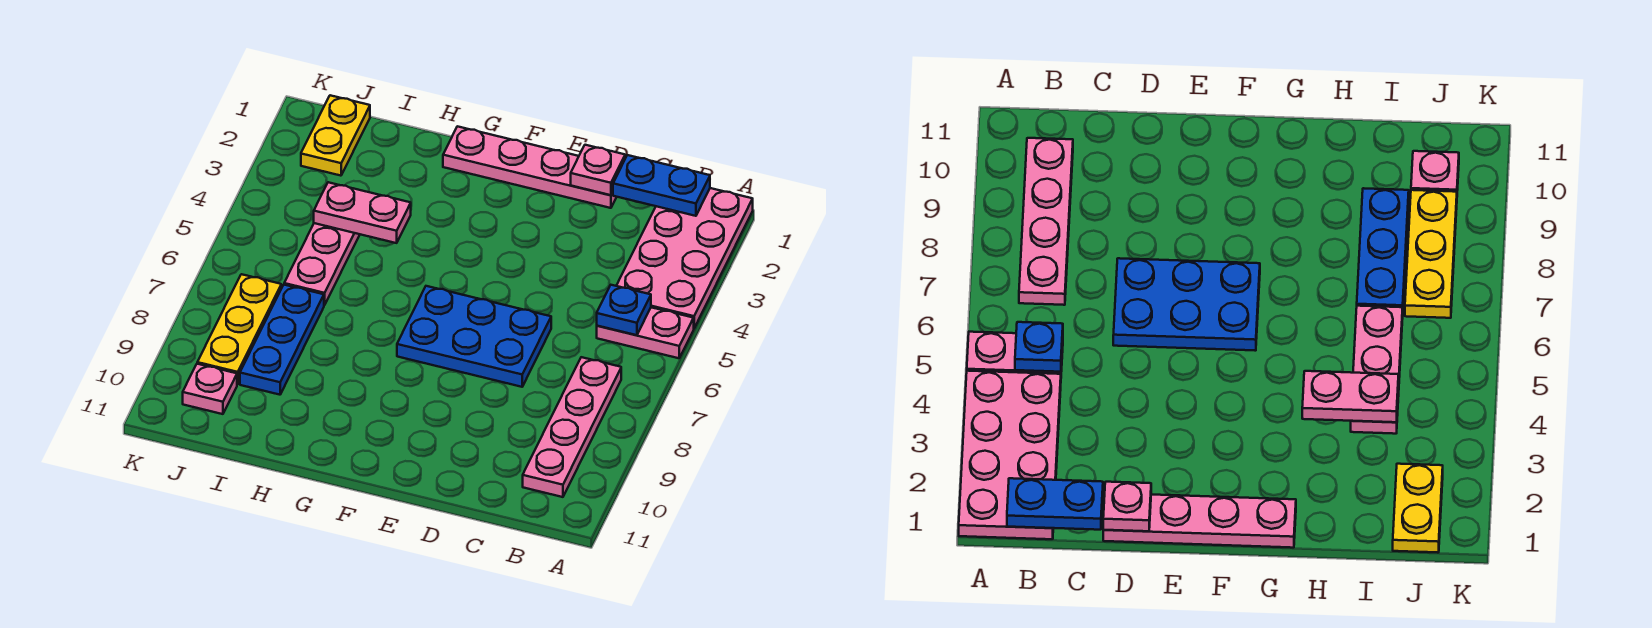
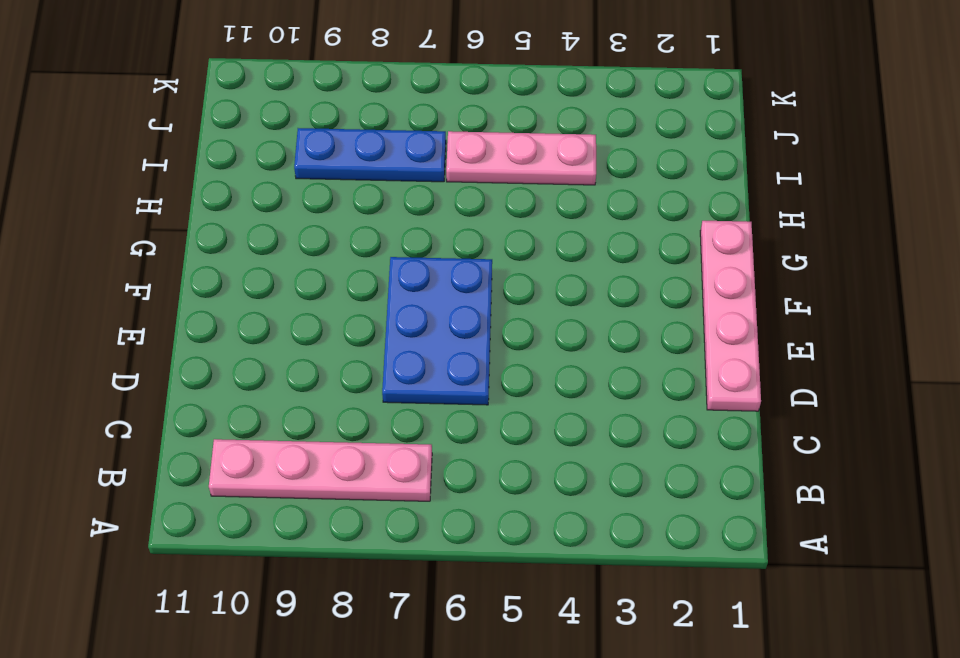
none -> pink plate A1:B4 level 1
none -> pink plate A5:B5 level 1
none -> yellow plate J1:J2 level 1

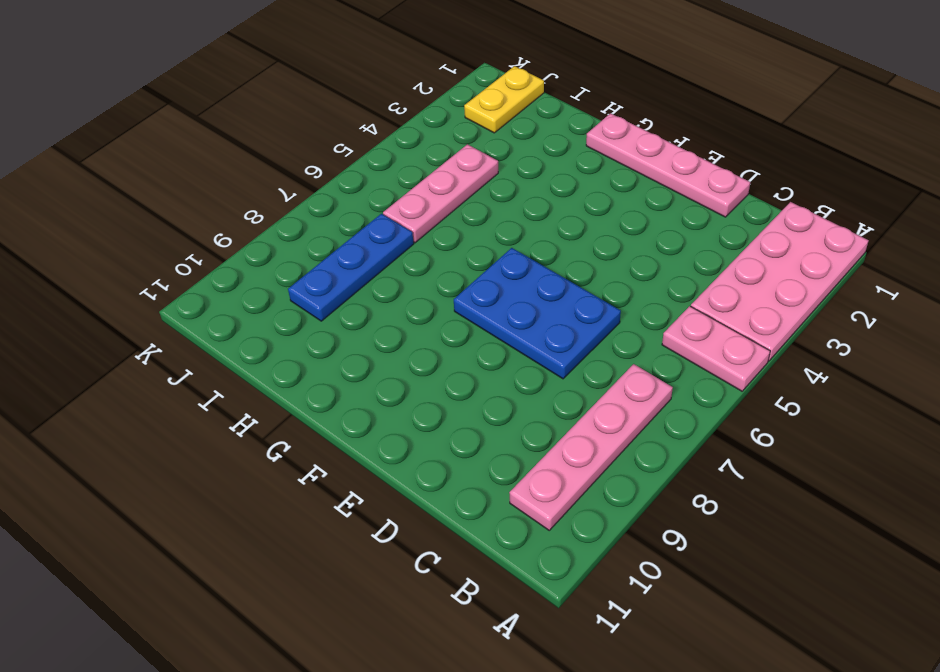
none -> yellow plate J7:J9 level 1
none -> pink plate J10 level 1
none -> blue plate B1:C1 level 2

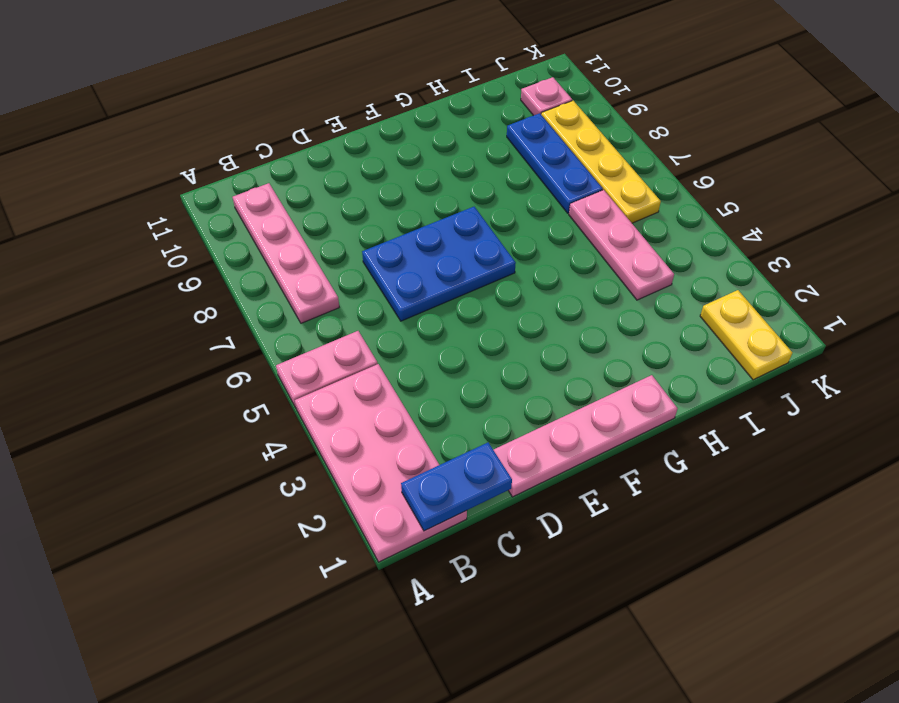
yellow plate J6:J9 level 1 -> yellow plate J7:J9 level 1
none -> blue plate B5 level 2
none -> pink plate D1 level 2
none -> pink plate H4:I4 level 2

